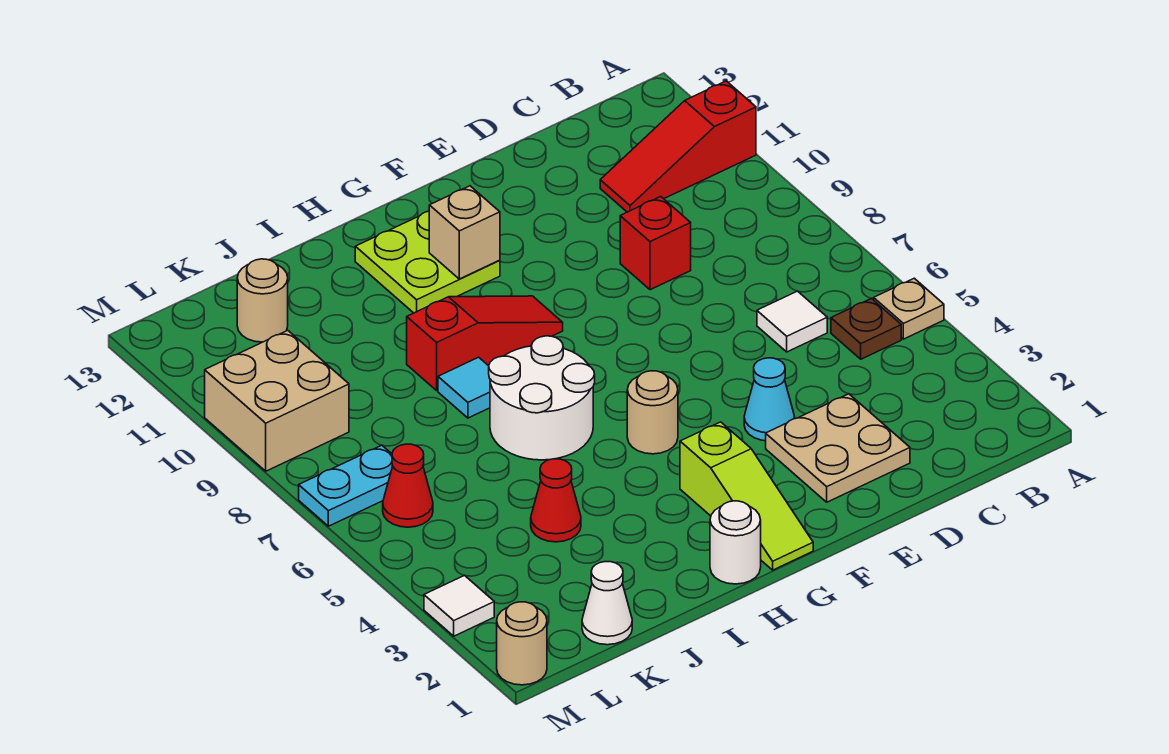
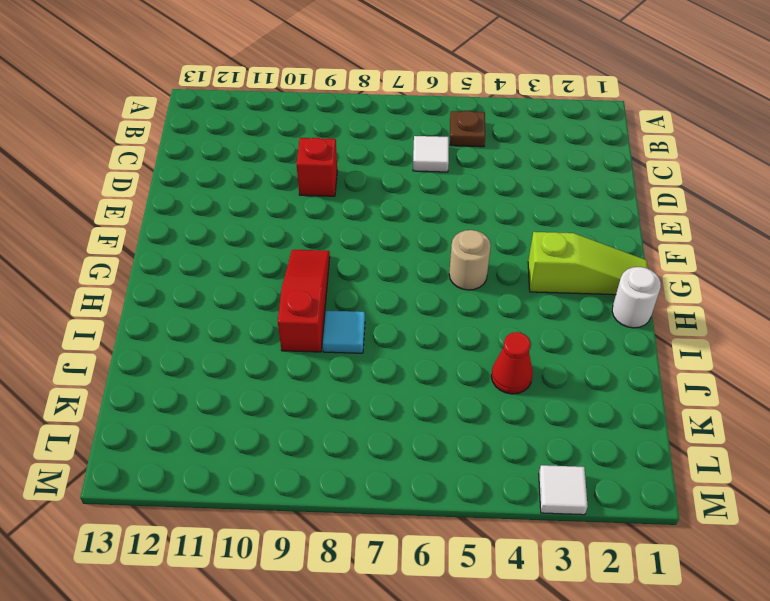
none -> tan plate A5 level 1
none -> red slope A11:C11 level 1 top A
none -> tan plate D2:E3 level 1

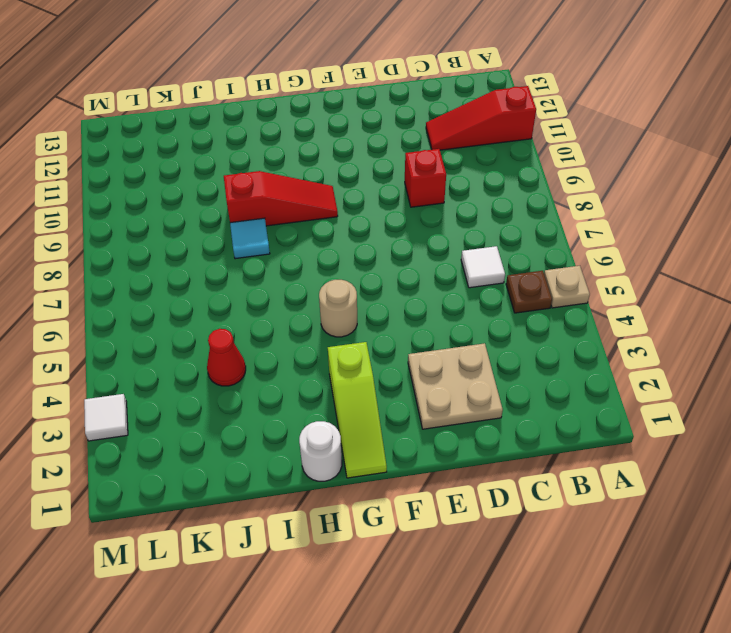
none -> cyan cone E4 level 1
none -> lime plate G11:H12 level 1
none -> white round brick H6:I7 level 1

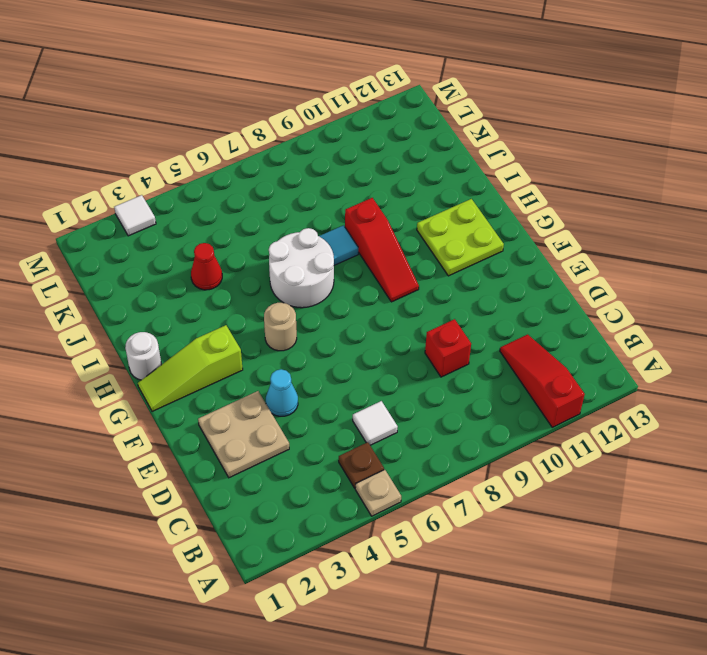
none -> white cone K1 level 1
none -> tan round brick K12 level 1
none -> red cone L6 level 1

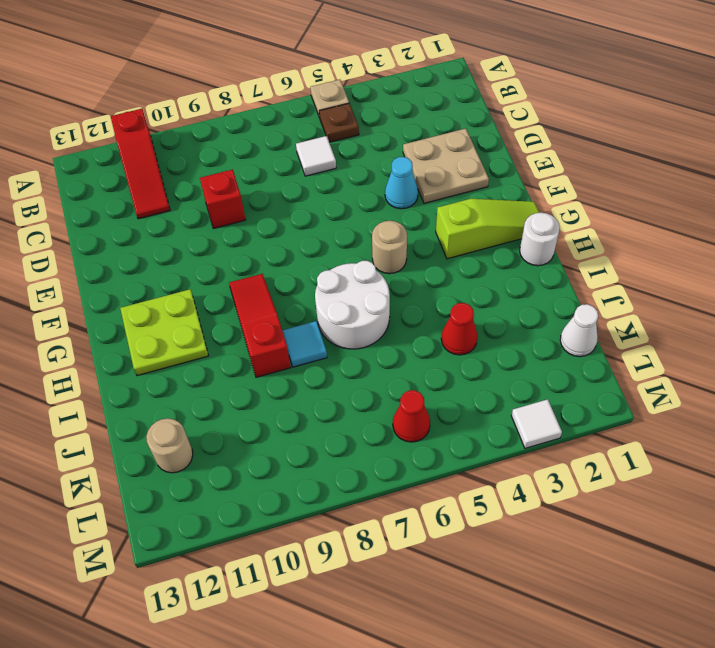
none -> cyan plate L7:M7 level 1
none -> tan brick L9:M10 level 1
none -> tan round brick M1 level 1

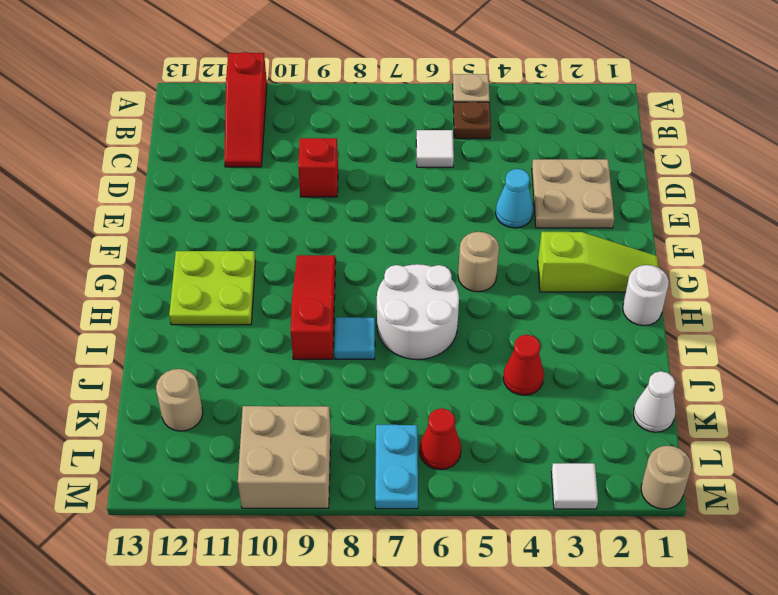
none -> tan brick G11 level 2

